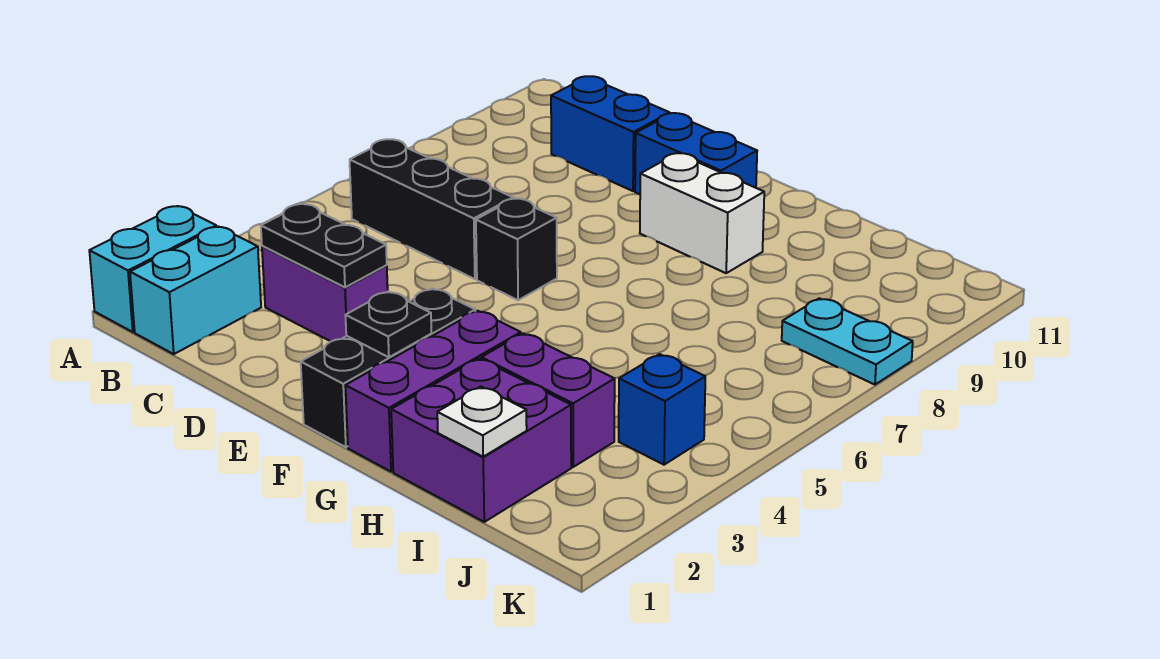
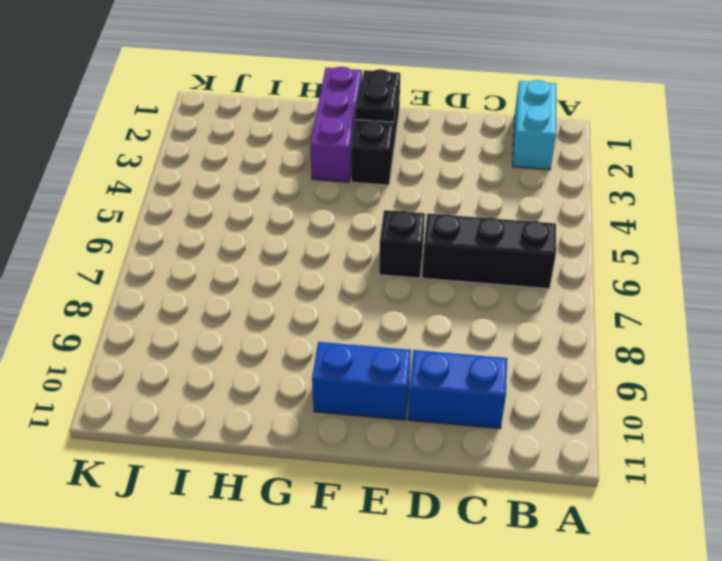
none -> cyan brick A1:A2 level 1
none -> purple brick C3:D3 level 1
none -> white brick F9:G9 level 1

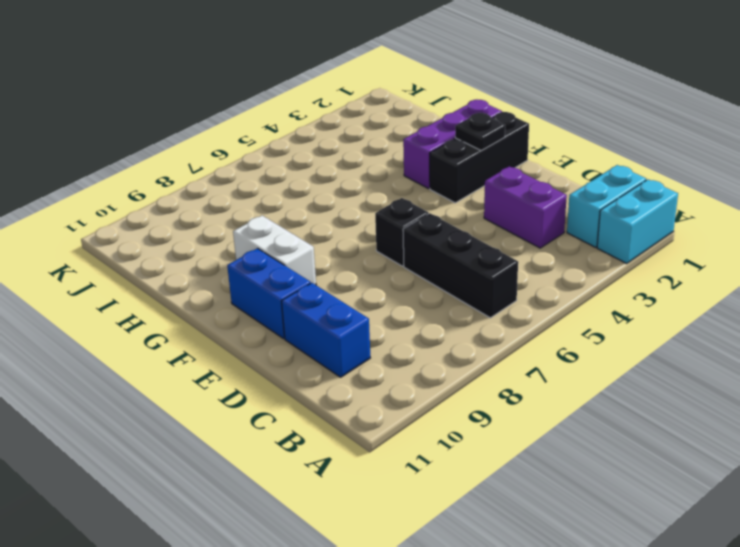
none -> purple brick H1:I2 level 1
none -> purple brick H3:I3 level 1
none -> blue brick J4 level 1

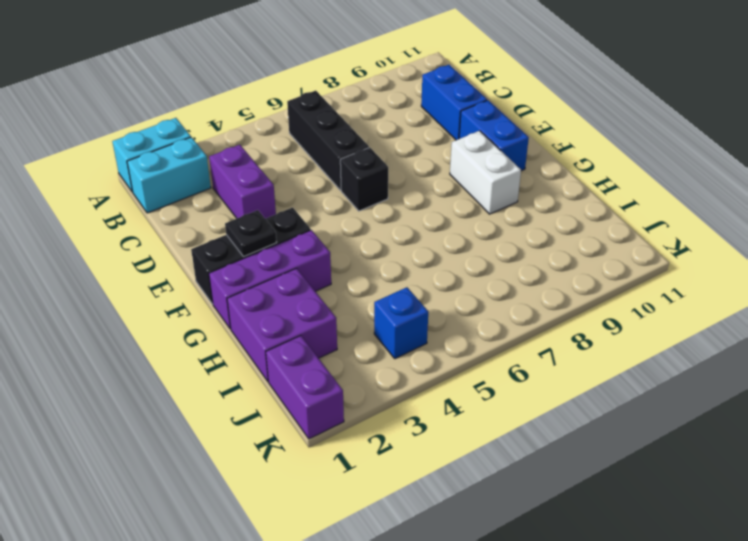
purple brick J1:K1 level 1 -> purple brick H3:I3 level 1
none -> cyan plate J8:K8 level 1
none -> black plate C3:D3 level 2
none -> white plate I1 level 2

